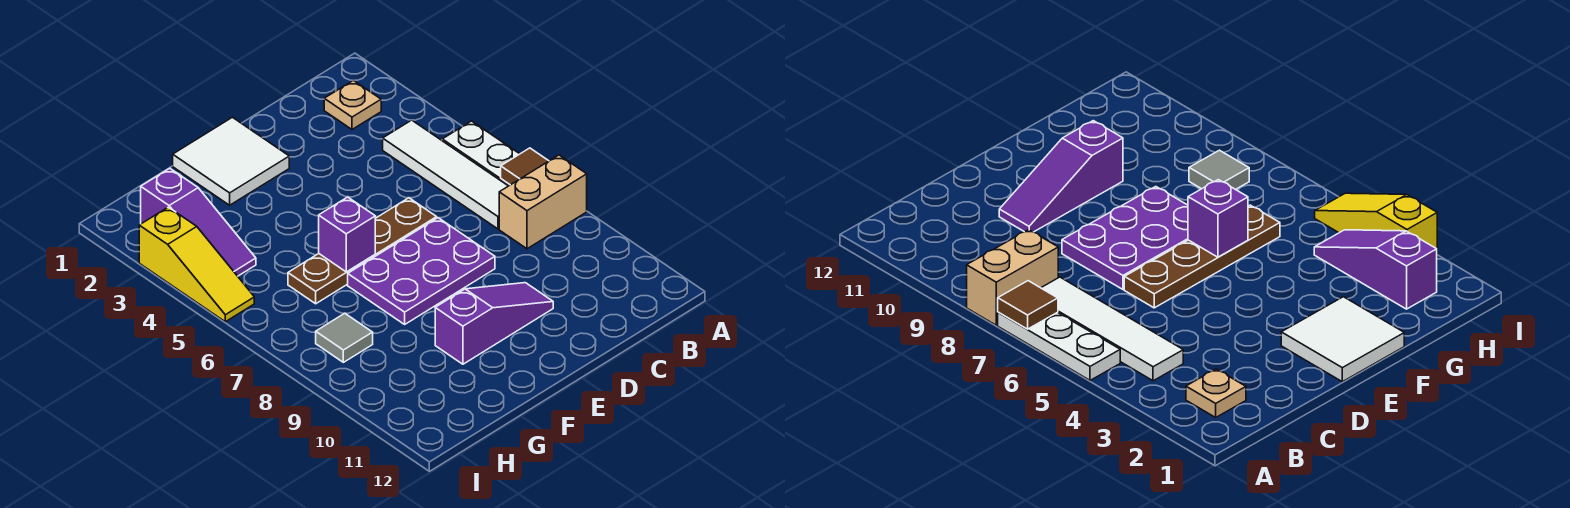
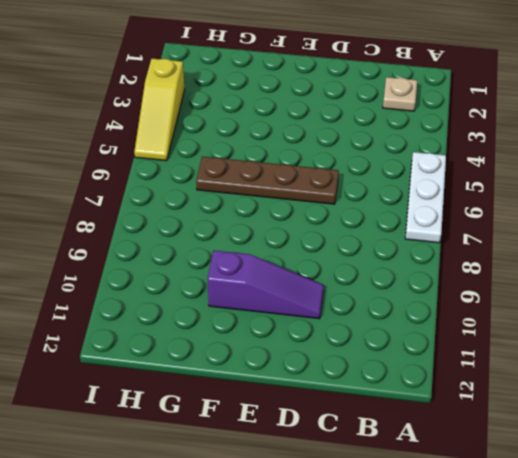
none -> tan brick A8:B8 level 1
none -> white tile B4:B7 level 1
none -> purple plate D7:F8 level 1

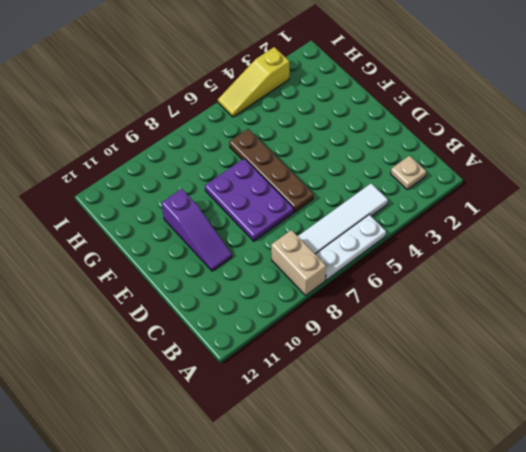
none -> white tile E1:F2 level 1
none -> purple slope H2:H4 level 1 top 2
none -> grey tile H8 level 1

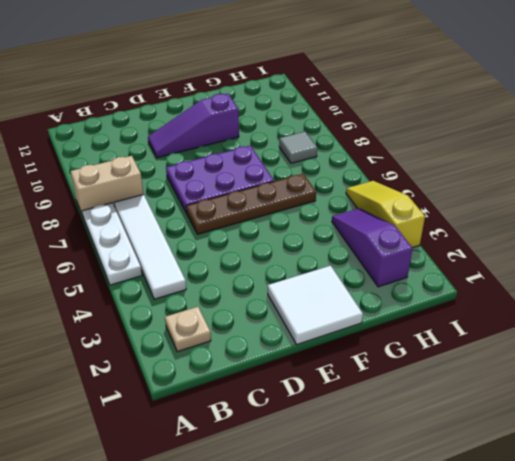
none -> brown tile A7 level 2
none -> purple brick F6 level 2

